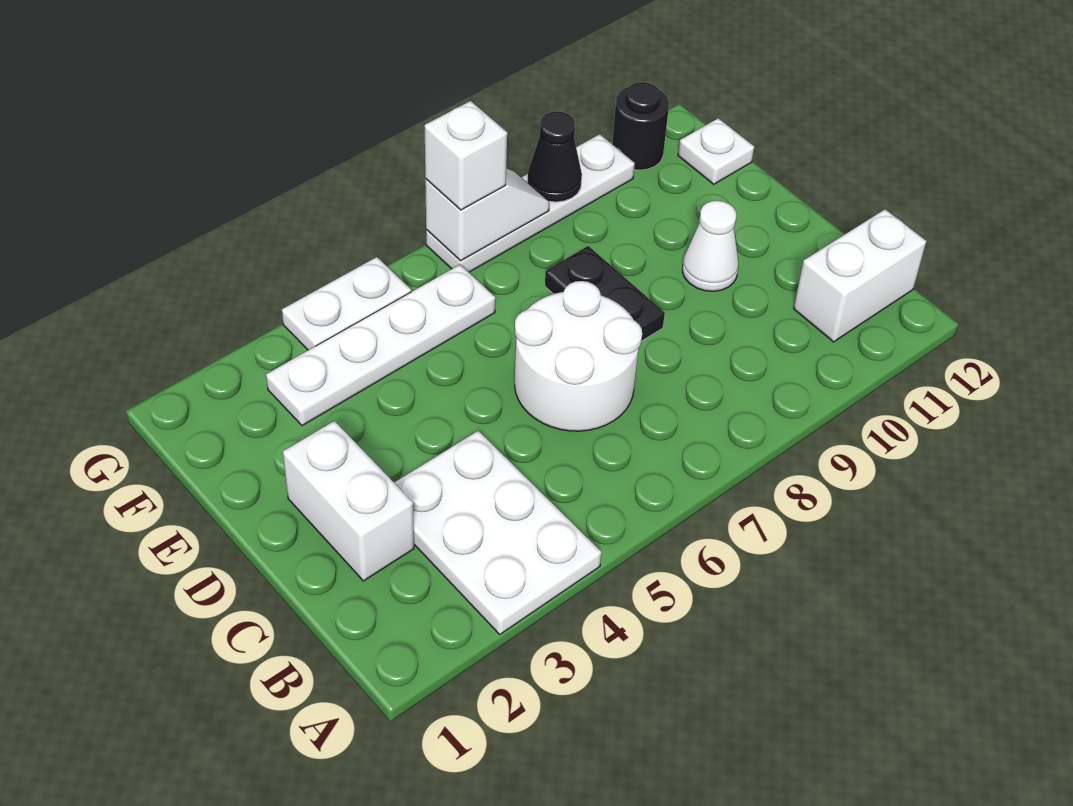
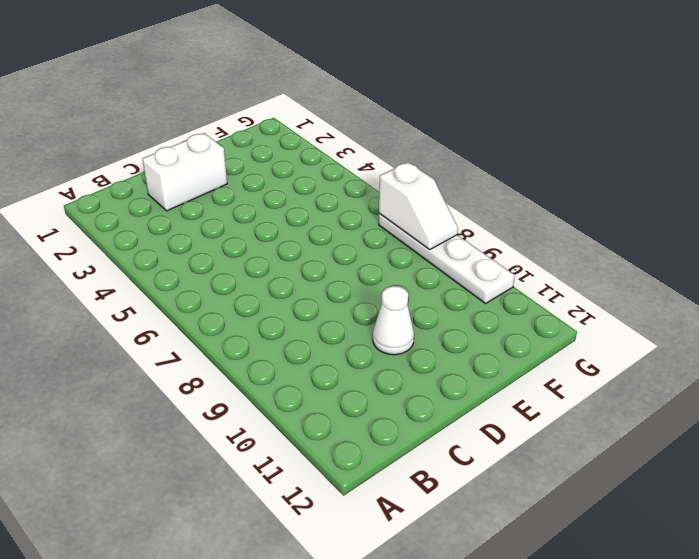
none -> white plate A3:C4 level 1
none -> white brick B11:B12 level 1
none -> white round brick C6:D7 level 1

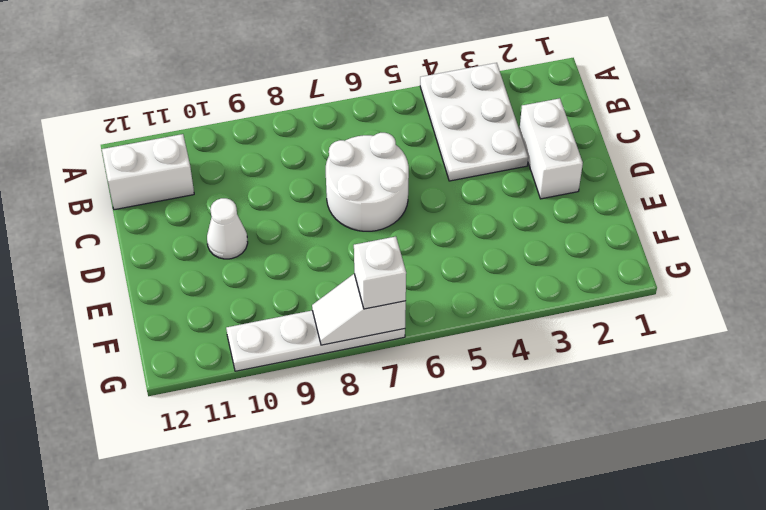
none -> black plate D8:E8 level 1
none -> white plate F3:F6 level 1
none -> white plate F12 level 1

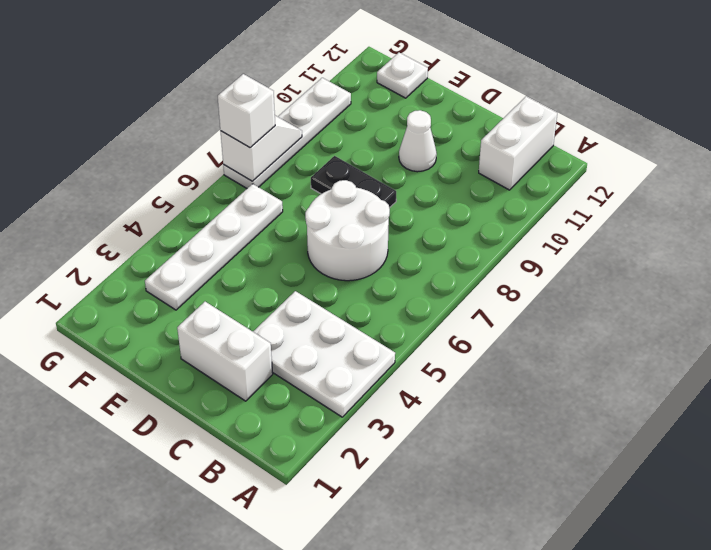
none -> white plate G4:G5 level 1
none -> black round brick G11 level 1
none -> black cone G9 level 2

